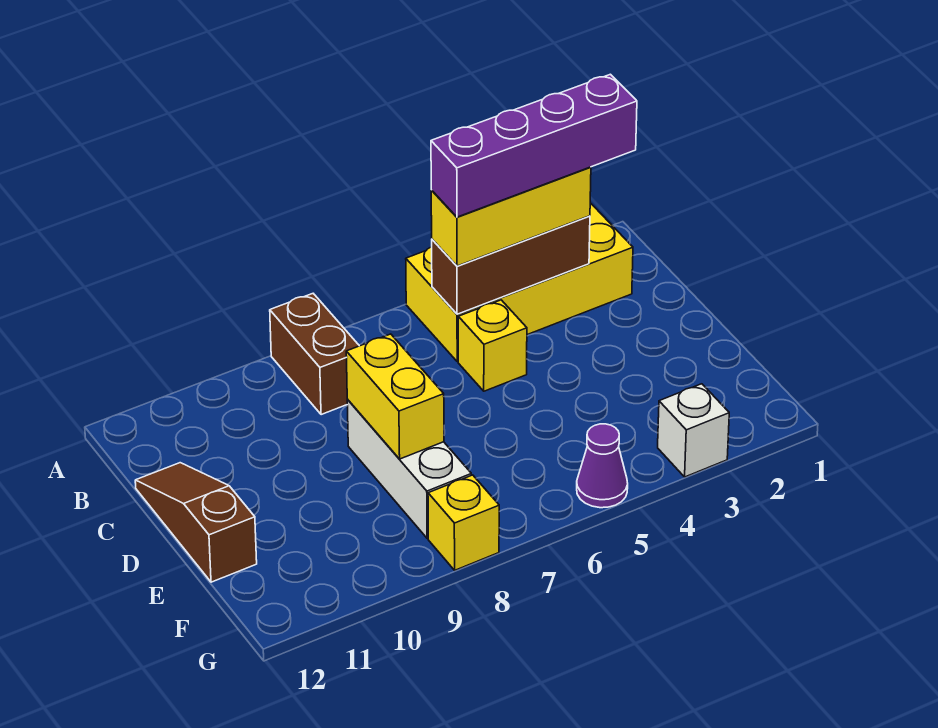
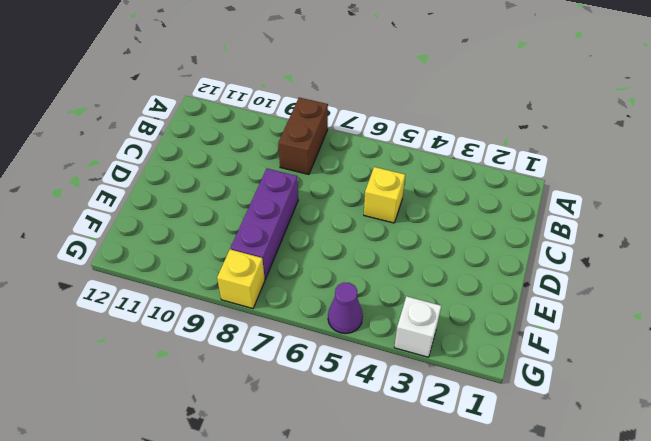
purple brick D8:F8 level 1 -> white brick D8:F8 level 1
none -> yellow brick A2:B5 level 1
none -> brown slope C12:E12 level 1 top E
none -> brown brick B3:B5 level 2

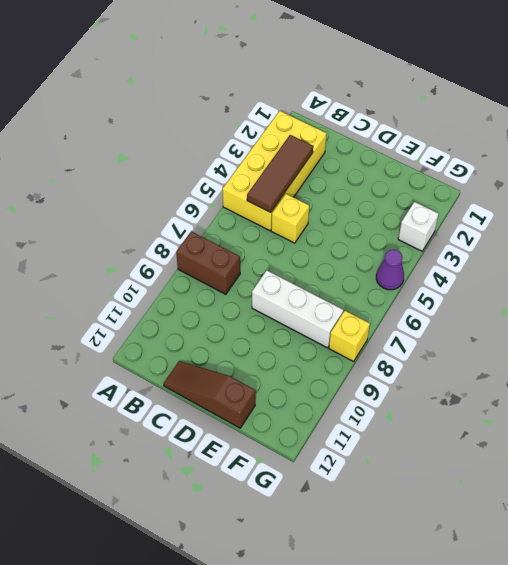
brown tile B3:B5 level 2 -> brown brick B3:B5 level 2
none -> yellow brick D8:E8 level 2
none -> yellow brick B3:B5 level 3
none -> purple brick B2:B5 level 4

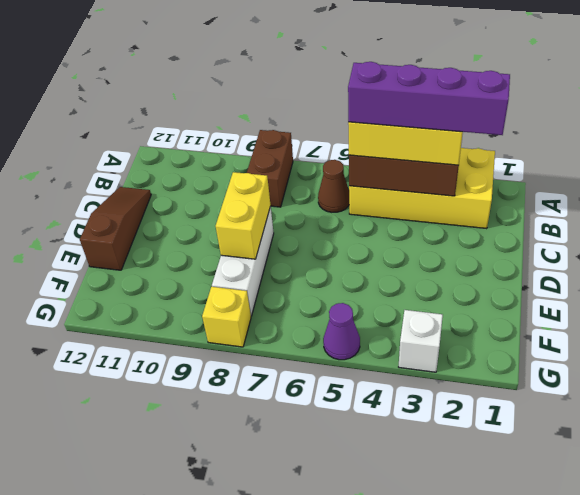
brown cone B6 level 1 -> none
none -> yellow brick C5 level 1

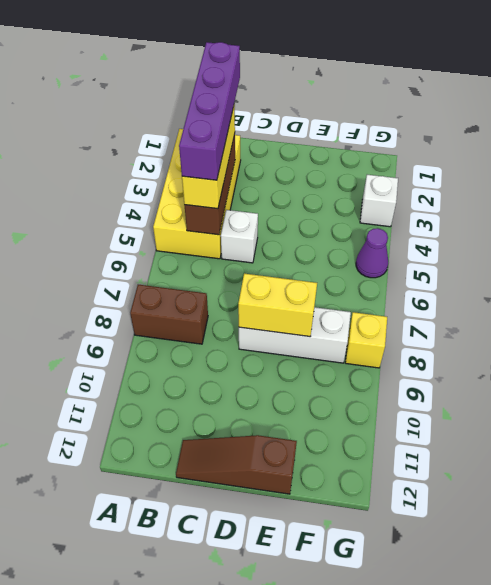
white brick C5 level 1 -> yellow brick C5 level 1

